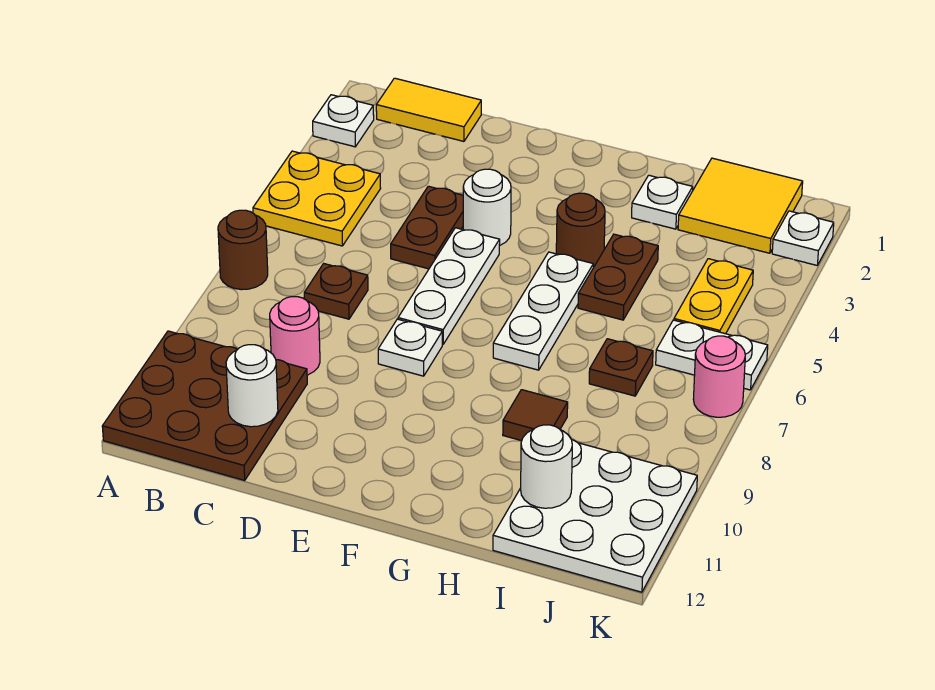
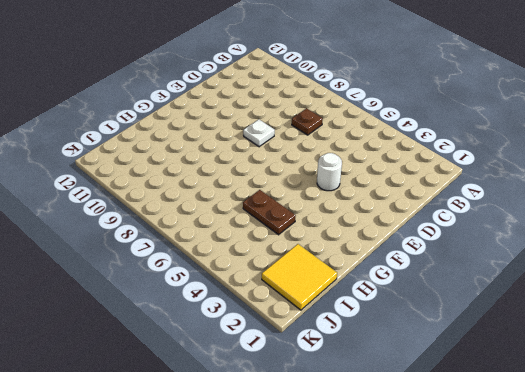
none -> white plate A2 level 1
none -> yellow plate A4:B5 level 1
none -> brown round brick A7 level 1

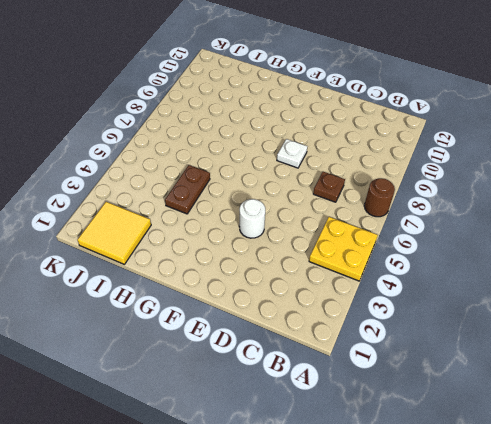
none -> white plate A2 level 1
none -> brown plate A10:C12 level 1
none -> yellow tile B1:C1 level 1

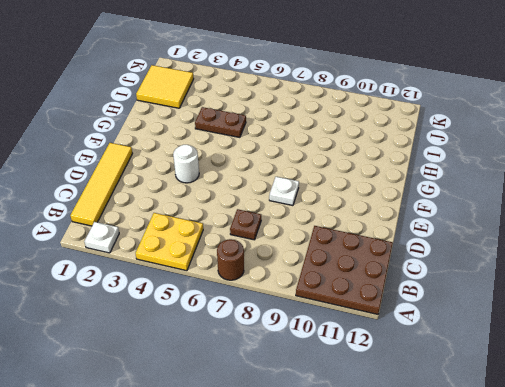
yellow tile B1:E1 level 1 -> yellow tile B1:C1 level 1
none -> pink round brick C9 level 1
none -> brown plate D4:D5 level 1
none -> white plate E5:E7 level 1

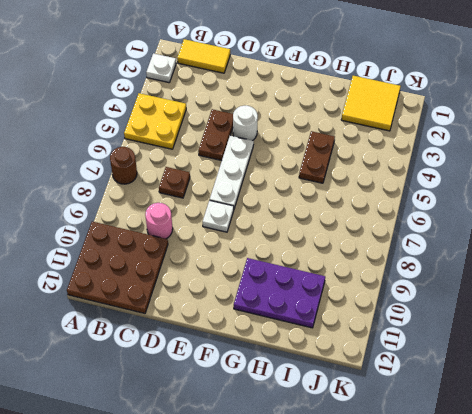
purple plate G10:I11 level 1 -> white plate I10:K12 level 1
none -> brown round brick G4 level 1
none -> white plate G5:G7 level 1
none -> white plate H2 level 1

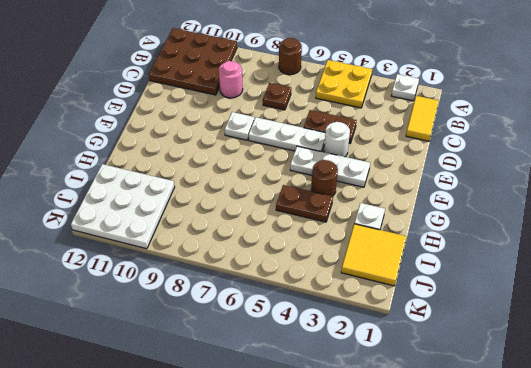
white plate F3:F5 level 1 -> white plate G5:G7 level 1
none -> brown tile H9 level 1
none -> brown plate I7 level 1
none -> yellow plate J4:J5 level 1

